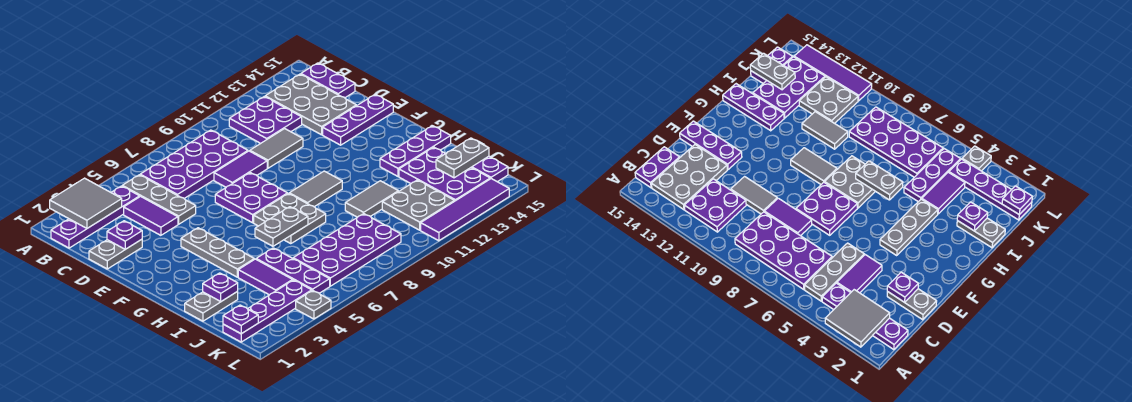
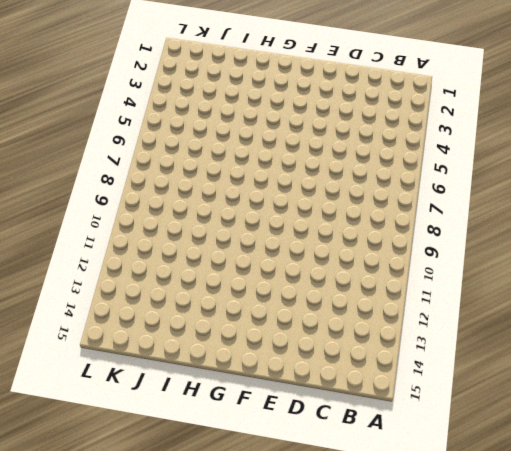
none -> purple plate B1:B4 level 1
none -> grey plate B5:D5 level 1
none -> purple plate B6:C9 level 1
none -> purple plate B11:C12 level 1

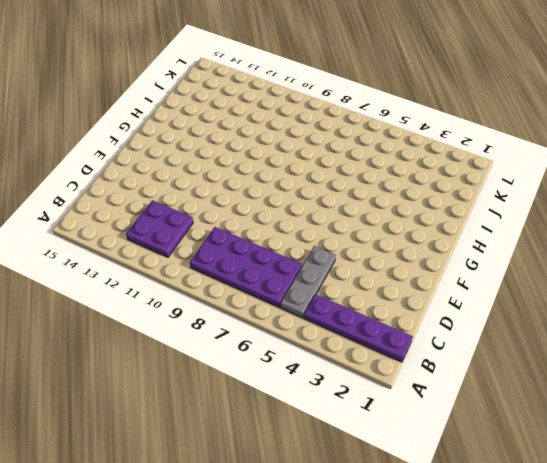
none -> grey plate B13:D14 level 1
none -> purple plate B15:C15 level 1
none -> purple tile C4:D4 level 1
none -> grey plate D1:D2 level 1

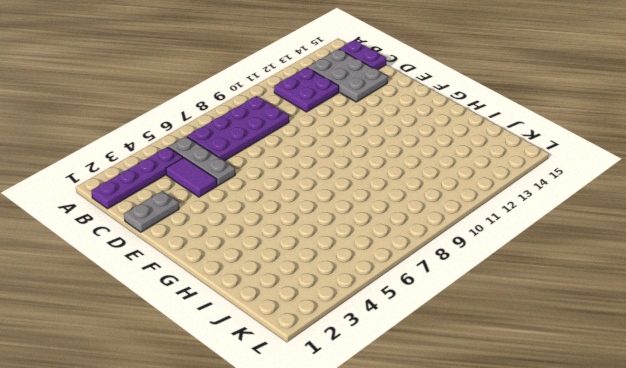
none -> purple tile D8:D9 level 1
none -> grey tile D10:D11 level 1
none -> purple plate E7:F8 level 1
none -> purple plate E13:E15 level 1

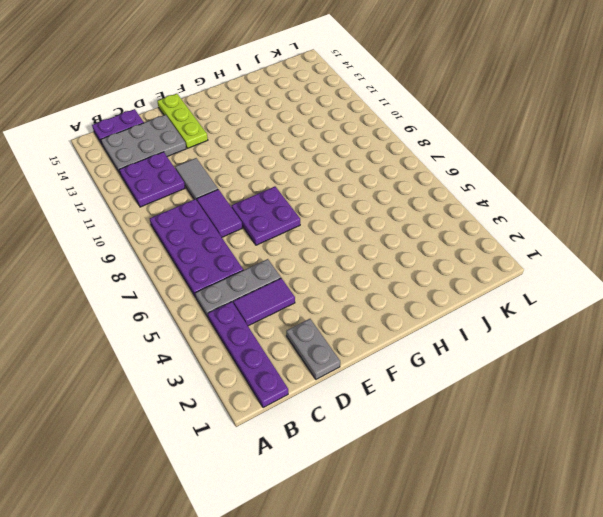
lime plate E13:E15 level 1 -> purple plate E13:E15 level 1
none -> grey plate F4:H4 level 1
none -> grey plate G7:H8 level 1
none -> grey tile G9:G10 level 1
none -> purple plate H13:H15 level 1

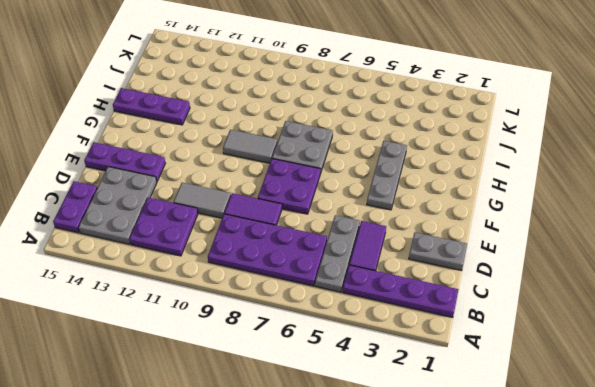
none -> grey plate I1:I2 level 1
none -> purple tile I4:J4 level 1
none -> purple plate I5:K5 level 1
none -> grey tile I10:I11 level 1

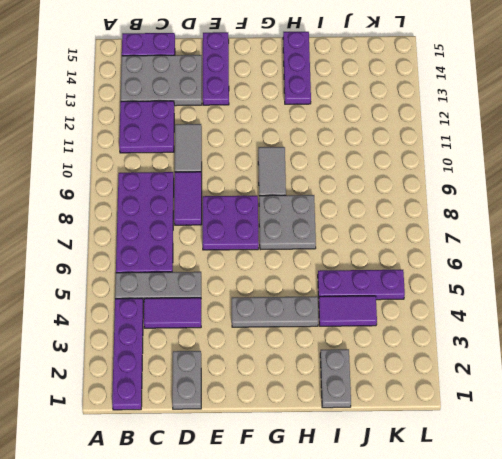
none -> grey tile I10:I11 level 1
none -> purple plate I13:K14 level 1
none -> purple plate J6:K9 level 1
none -> grey plate J11:K12 level 1

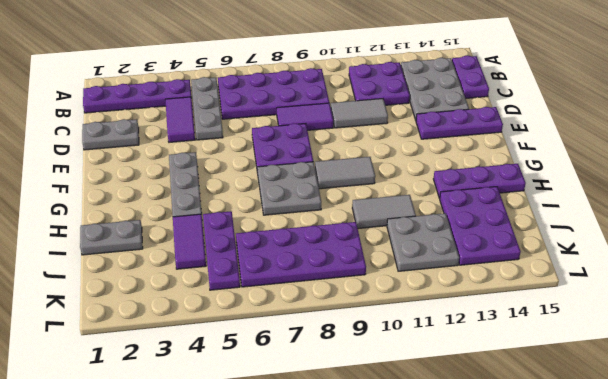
none -> purple plate J15:K15 level 1
none -> purple plate K1:K4 level 1
none -> grey plate L4 level 1
none -> purple tile L11:L14 level 1

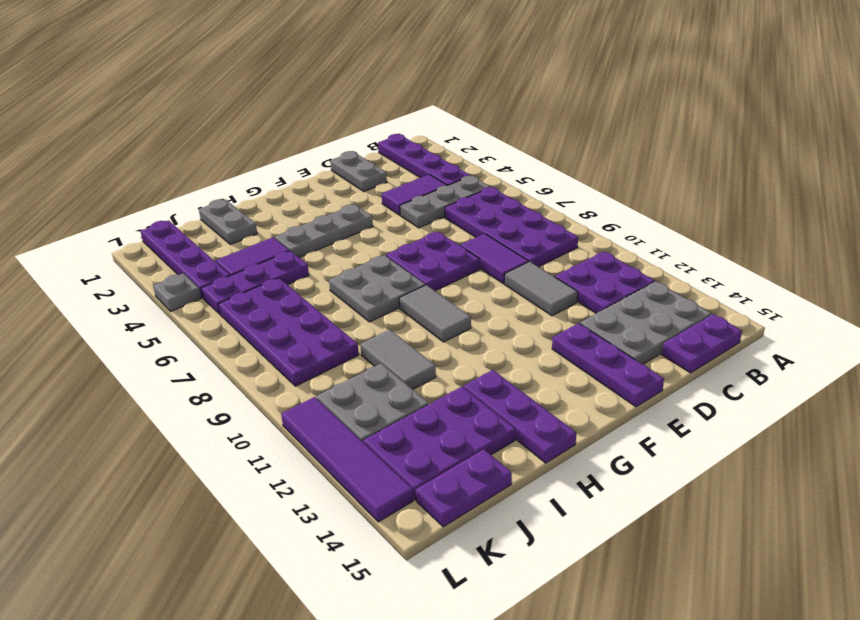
none -> grey tile A2:B3 level 2
none -> purple plate D2 level 2
none -> grey plate H6:H7 level 2
none -> purple plate I2 level 2

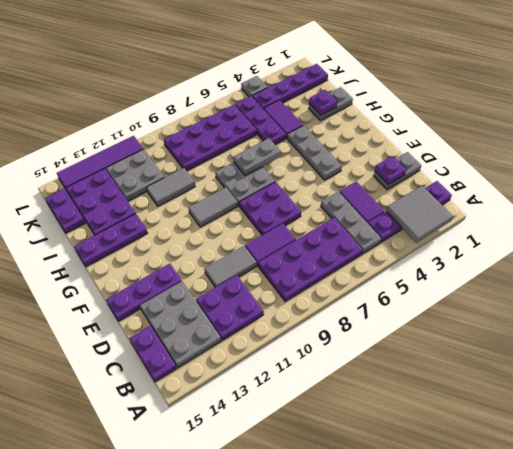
none -> grey plate J14:J15 level 2
none -> purple plate K1 level 2

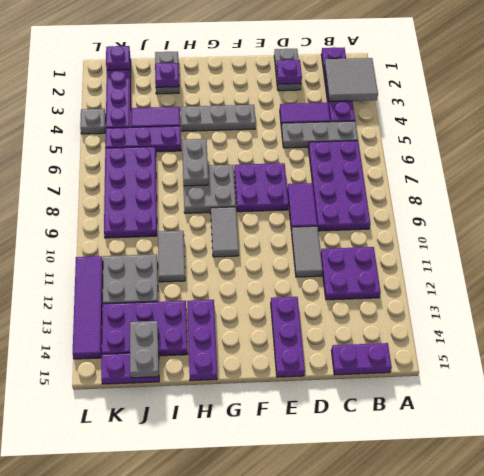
none -> grey plate B13:D14 level 1

